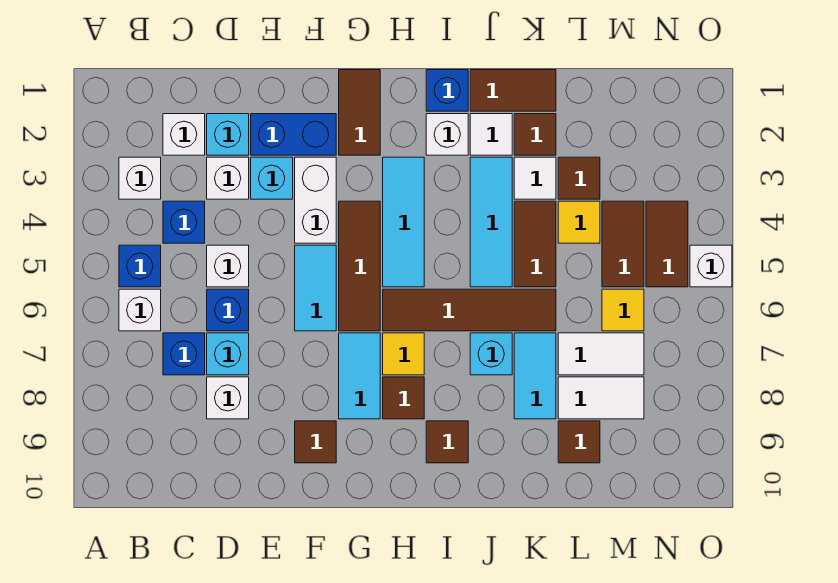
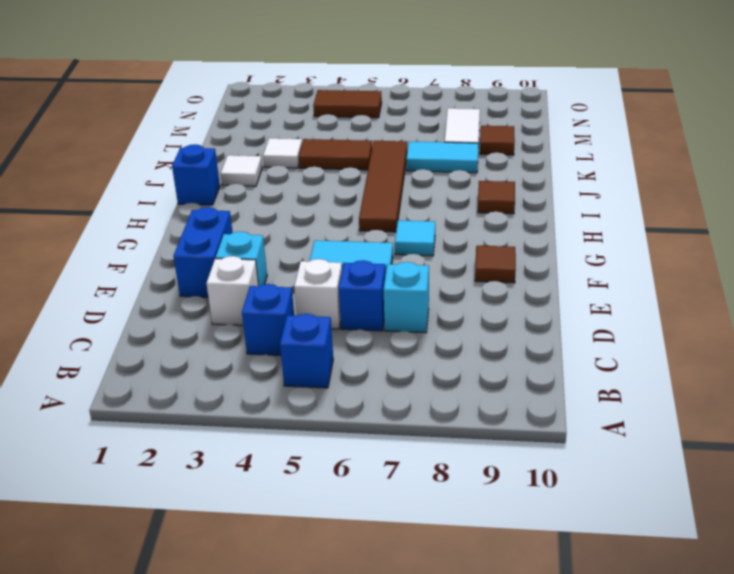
cyan tile G7 level 1 -> cyan tile G7:G8 level 1
none -> white brick B3 level 1
none -> white brick B6 level 1
none -> white brick C2 level 1
none -> blue brick C7 level 1

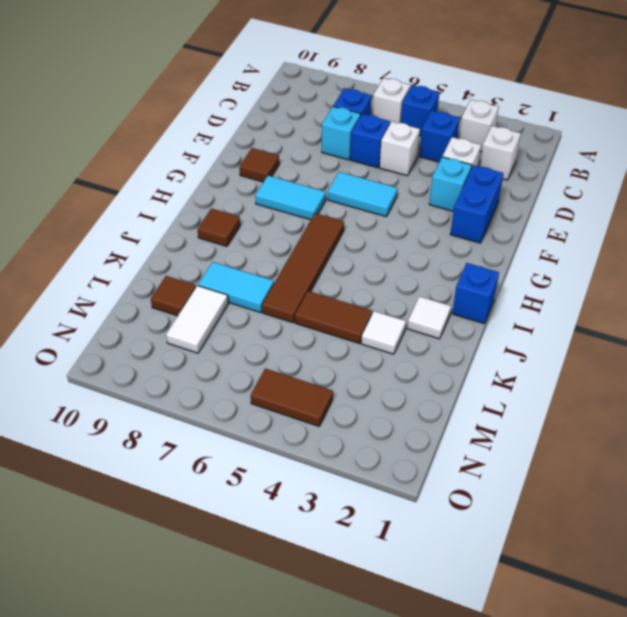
none -> cyan brick D2 level 1
none -> white brick D8 level 1
none -> white brick F3:F4 level 1
none -> brown tile G1:G2 level 1

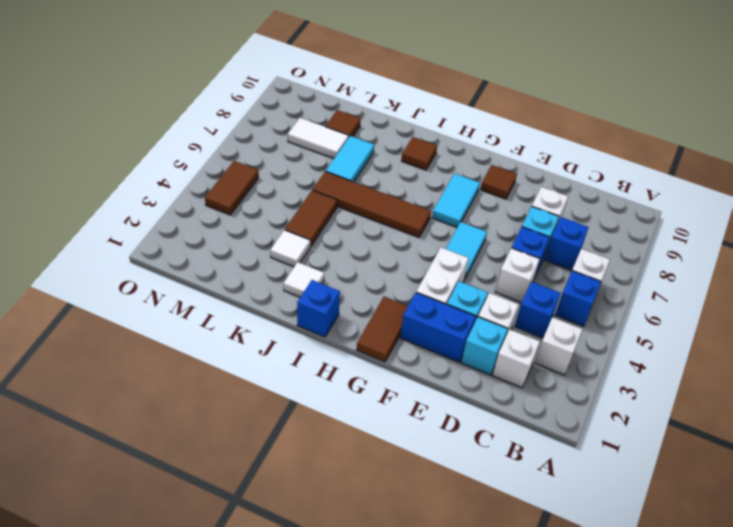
none -> brown tile G4:G6 level 1
none -> cyan tile H3:H5 level 1
none -> yellow tile H7 level 1
none -> brown tile H8 level 1

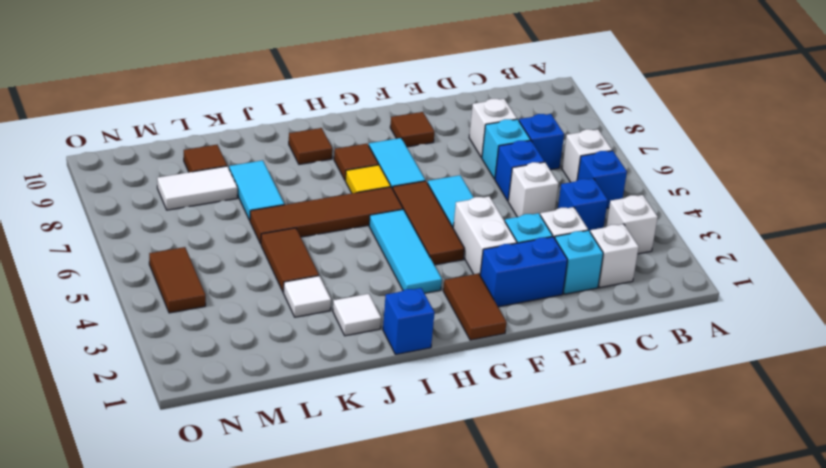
none -> white brick I2 level 1
none -> brown tile J1:K1 level 1
none -> cyan tile J3:J5 level 1
none -> cyan brick J7 level 1

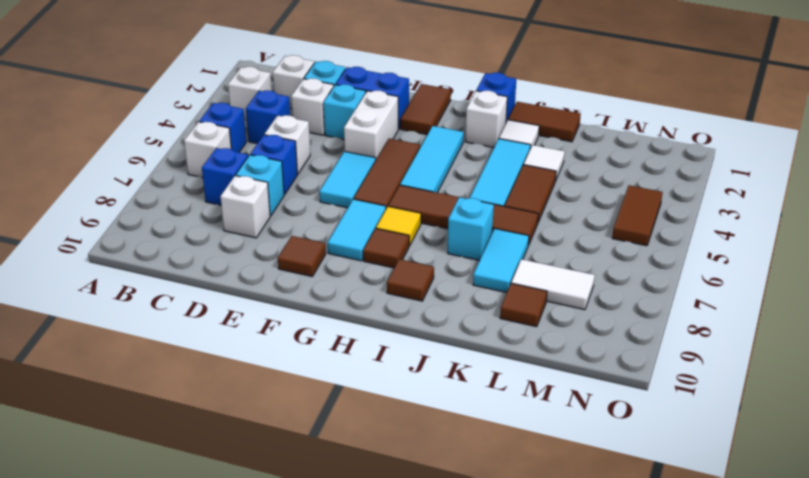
none -> brown tile K2 level 1
none -> brown tile L3 level 1
none -> yellow tile L4 level 1
none -> white tile L7:M7 level 1

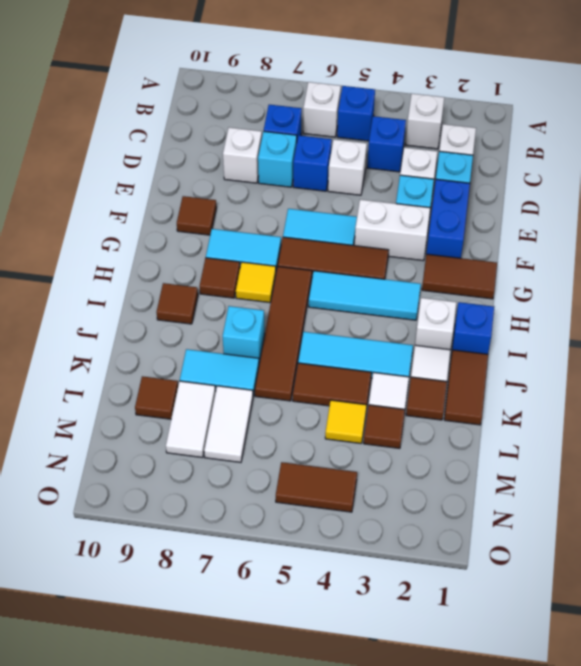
none -> brown tile M4:M5 level 1
none -> yellow tile M6 level 1
none -> white brick O5 level 1

